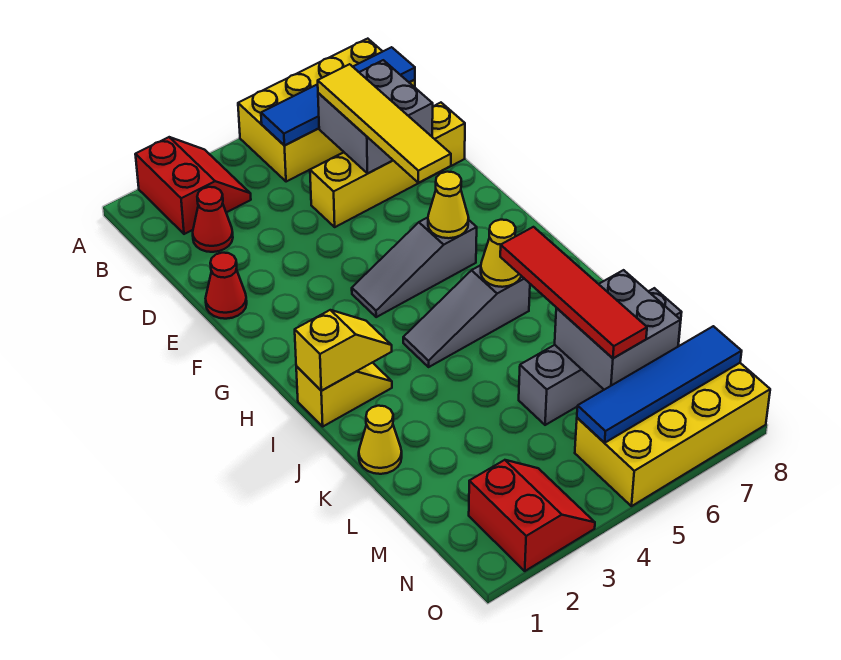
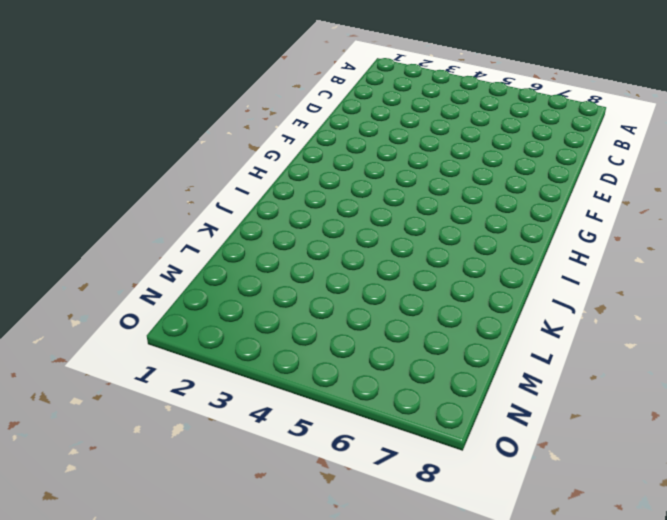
none -> red slope A2:B3 level 1 top 2
none -> yellow brick A5:B8 level 1
none -> red cone C2 level 1

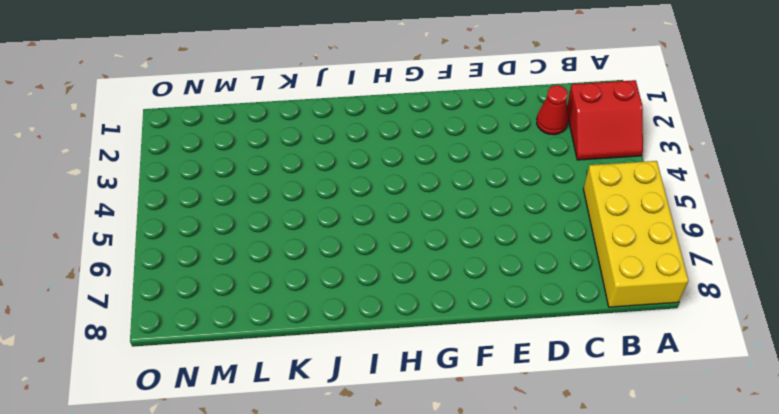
none -> yellow brick D5:D8 level 1
none -> red cone E1 level 1
none -> grey slope G4:G6 level 1 top 6

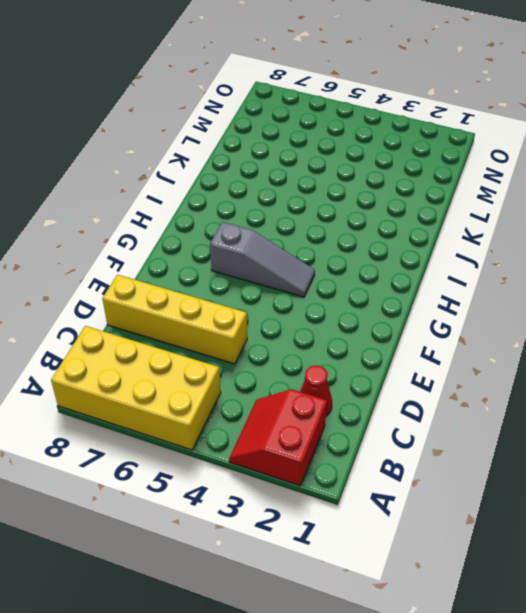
none -> red cone E1 level 1
none -> yellow slope I1:I2 level 1 top 1
none -> grey slope I4:I6 level 1 top 6

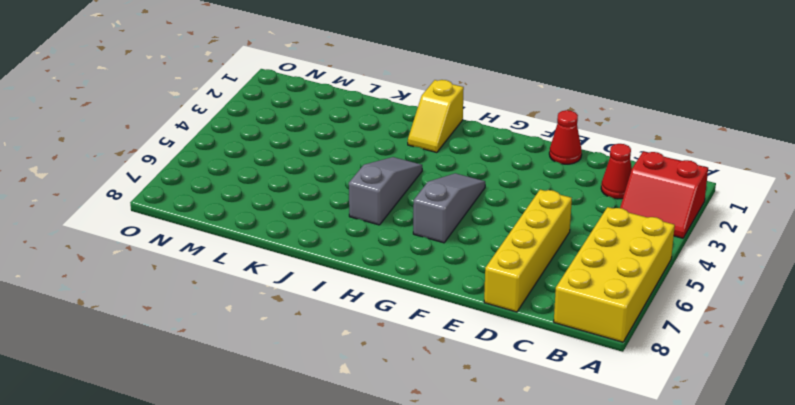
none -> yellow cone K1 level 1
none -> grey brick L5:L8 level 1
none -> red slope N2:O3 level 1 top 2

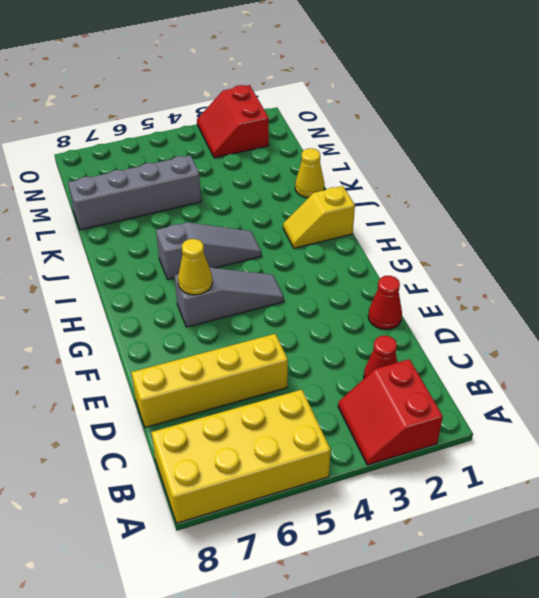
none -> yellow brick N5:O8 level 1
none -> blue tile B5:B8 level 2
none -> grey brick C6:D7 level 2

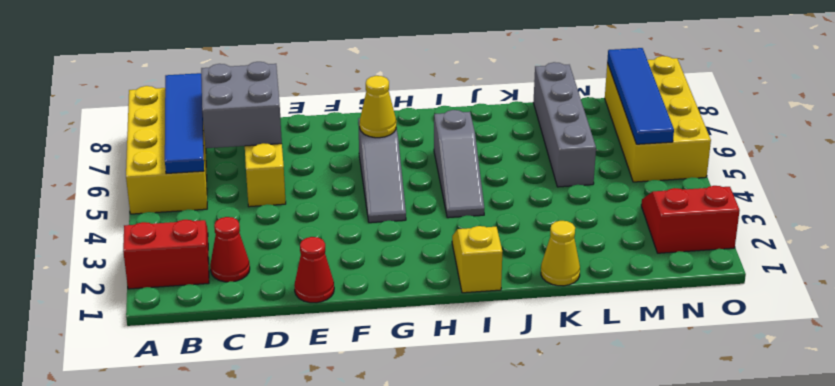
none -> yellow slope I1:I2 level 2 top 1
none -> yellow cone I6 level 2
none -> grey brick L6:M7 level 2

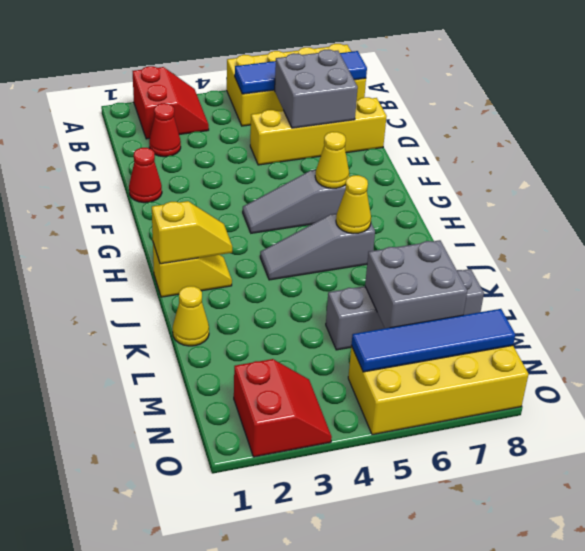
none -> yellow tile C6:F6 level 3
none -> red tile J6:M6 level 3

